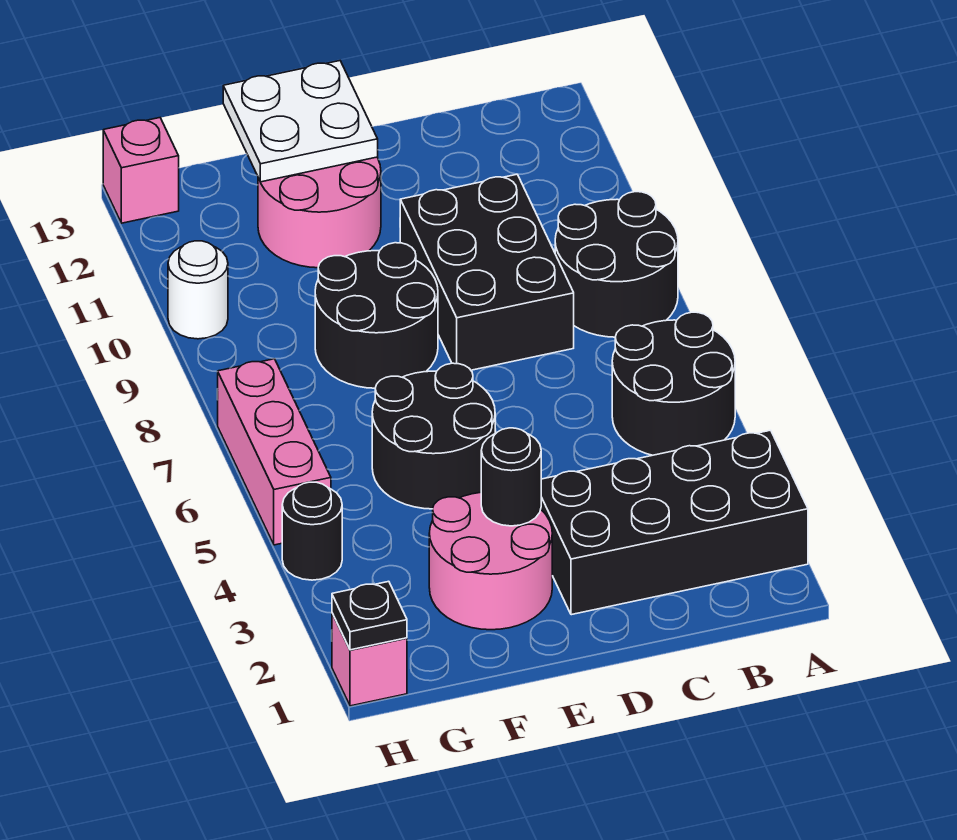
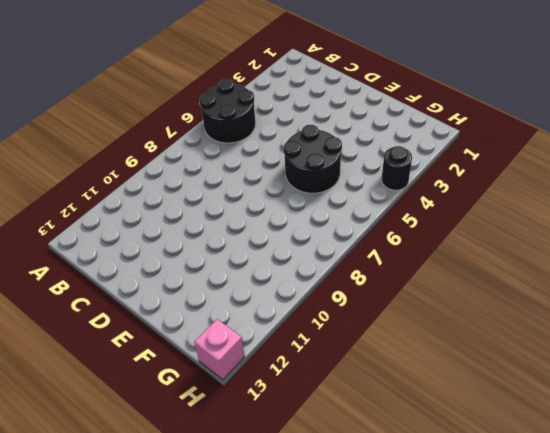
none -> black brick A2:D3 level 1
none -> black round brick A8:B9 level 1
none -> black brick C8:D10 level 1

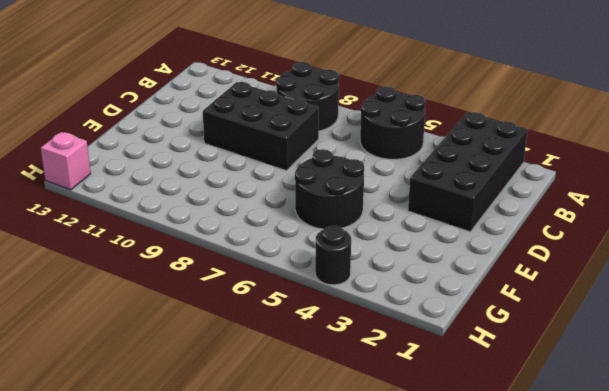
none -> pink round brick E2:F3 level 1
none -> black round brick E8:F9 level 1
none -> pink round brick E11:F12 level 1

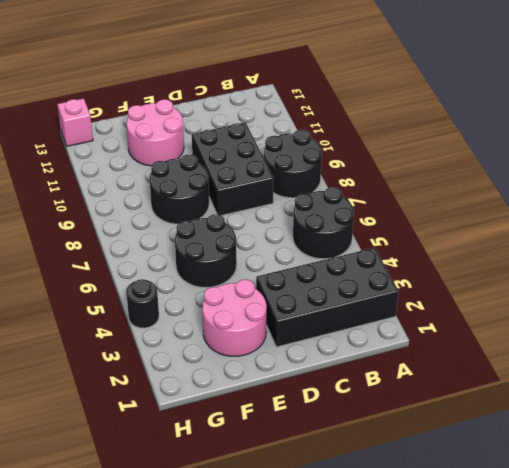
none -> pink brick H1 level 1
none -> pink brick H5:H7 level 1
none -> white round brick H10 level 1

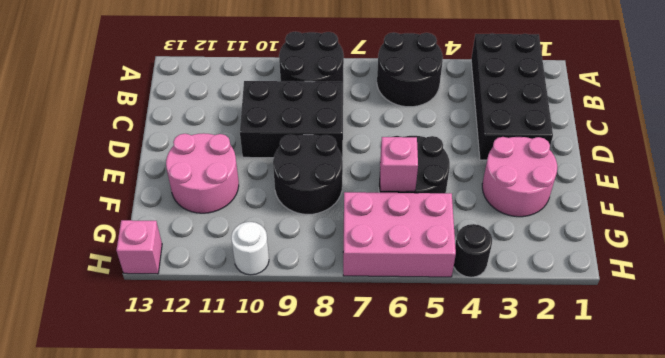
pink brick F6 level 2 -> pink brick H1 level 1
pink brick G5:H7 level 1 -> pink brick H5:H7 level 1
none -> black round brick E3 level 2
none -> white plate E12:F13 level 2
none -> black plate H1 level 2

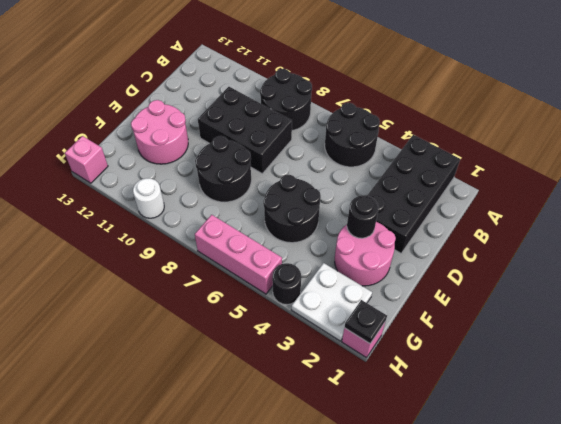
white plate G2:H3 level 1 -> white plate E12:F13 level 2

